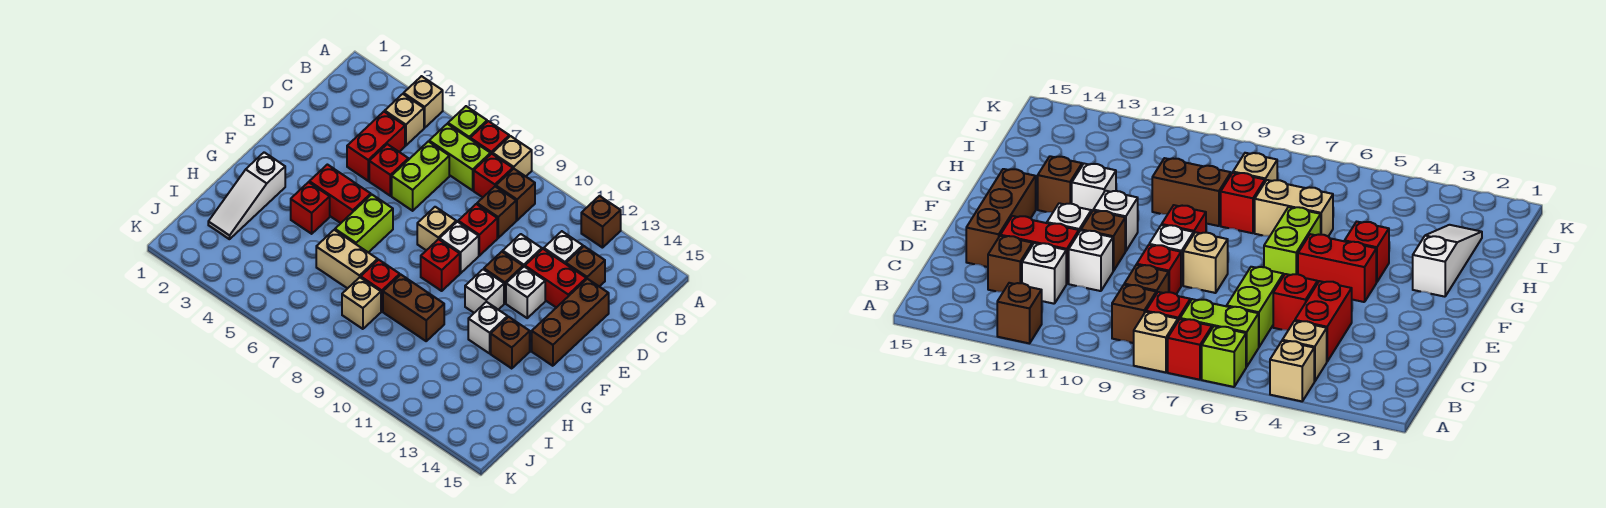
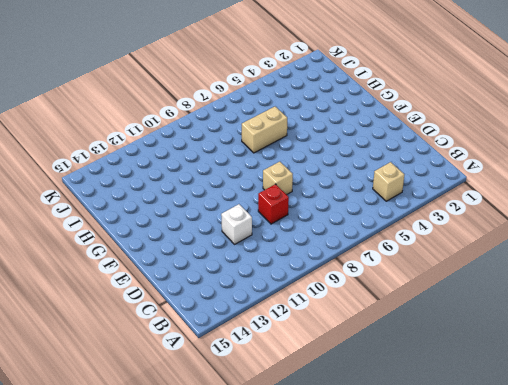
none -> tan brick A4 level 1
none -> lime brick A6 level 1
none -> red brick A7 level 1
none -> tan brick A8 level 1

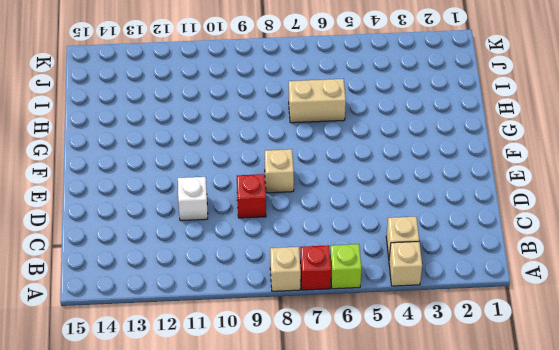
none -> brown brick A12 level 1
none -> lime brick B6:B7 level 1
none -> red brick B8 level 1
none -> brown brick B9 level 1

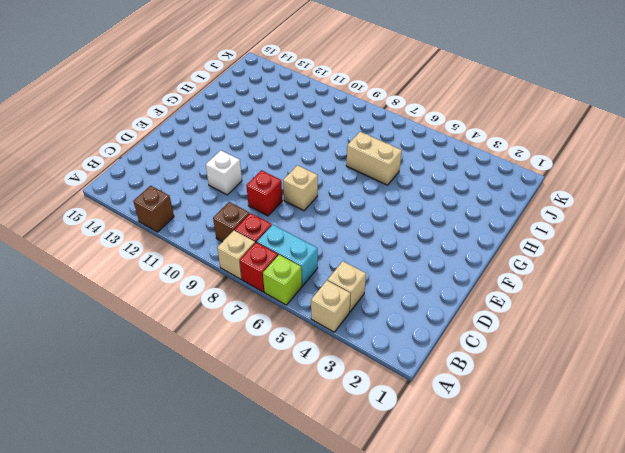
cyan brick B6:B7 level 1 -> lime brick B6:B7 level 1
none -> red brick C4:D4 level 1
none -> lime brick C6:D6 level 1
none -> brown brick C9 level 1
none -> white brick C12 level 1

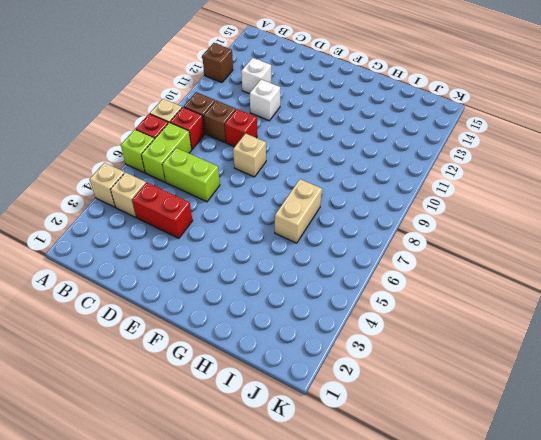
none -> brown brick C13 level 1
none -> red brick D5 level 1
none -> red brick D12:D13 level 1
none -> brown brick D14:F14 level 1

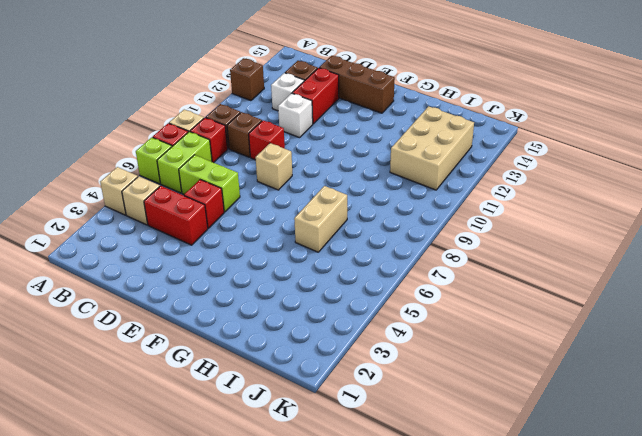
tan brick I11:J13 level 1 -> none
none -> white brick E9 level 1
none -> brown brick E11 level 1
none -> white brick E12 level 1
none -> red brick F4:F5 level 1

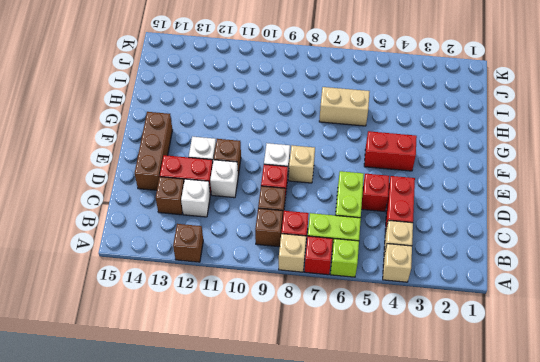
none -> lime brick F6:G6 level 1
none -> red brick F9 level 1
none -> white brick F11 level 1
none -> white slope G2:I2 level 1 top G

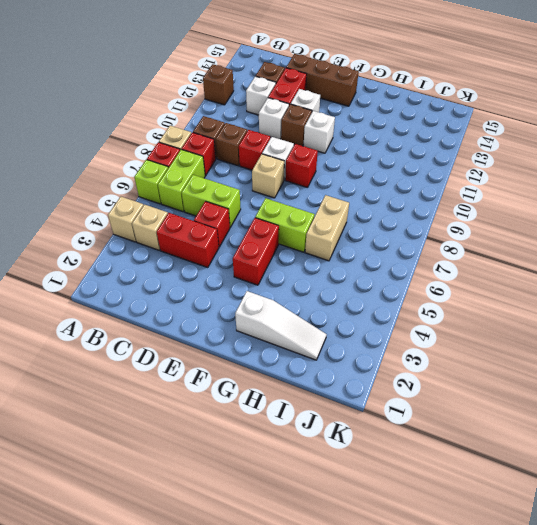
none -> red brick G4 level 1
none -> white brick G12 level 1
none -> brown brick G13 level 1
none -> red brick H8 level 1

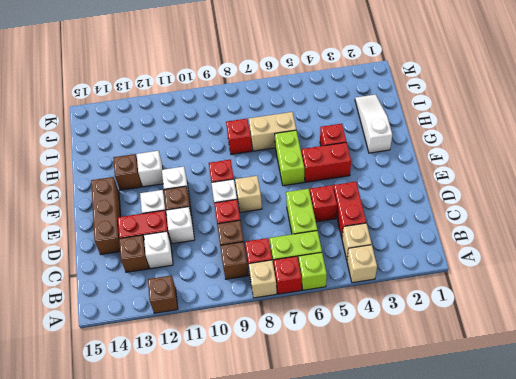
none -> brown brick H9:H10 level 1
none -> tan brick I8 level 1

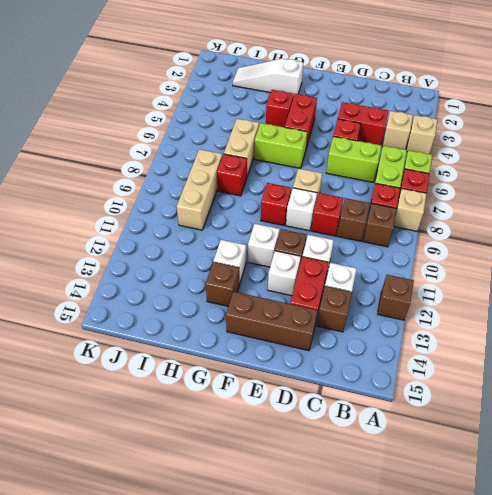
tan brick I8:I10 level 1 -> tan brick I8 level 1
none -> brown brick H9:H10 level 1

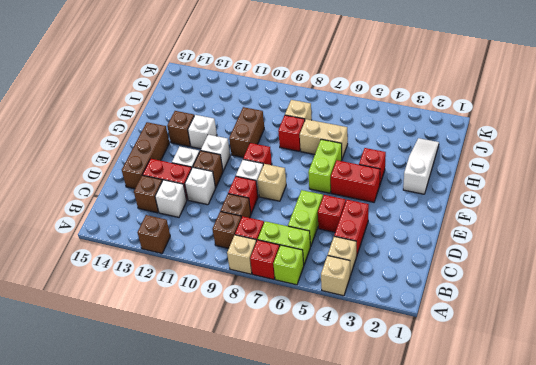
brown brick G10:H10 level 1 -> brown brick H9:H10 level 1

